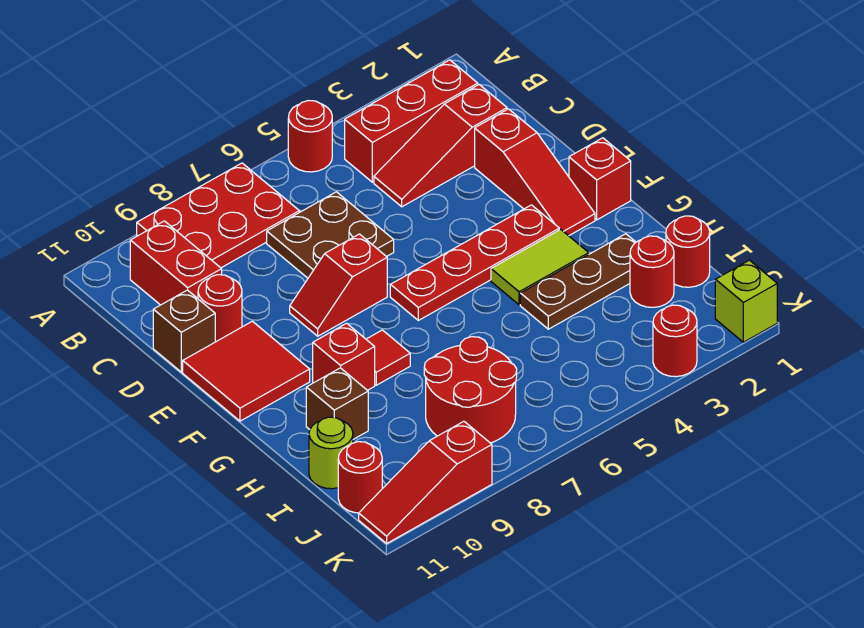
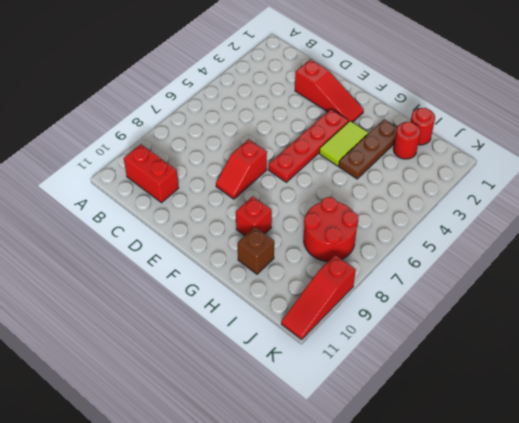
none -> red round brick A5 level 1
none -> red plate A7:B9 level 1
none -> red brick B2:B4 level 1

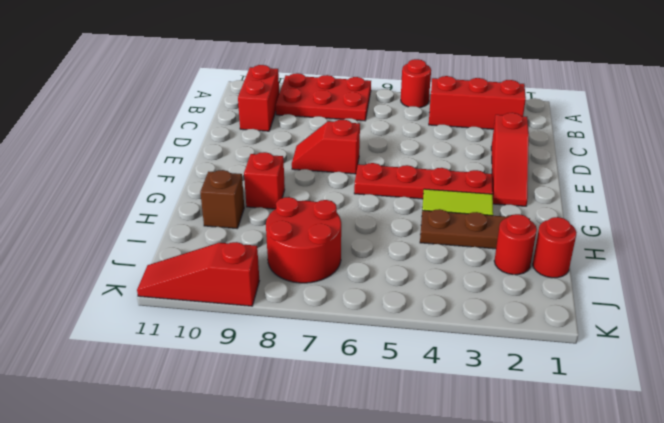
none -> red slope C2:C4 level 1 top 2
none -> brown plate C6:D7 level 1
none -> red round brick D10 level 1

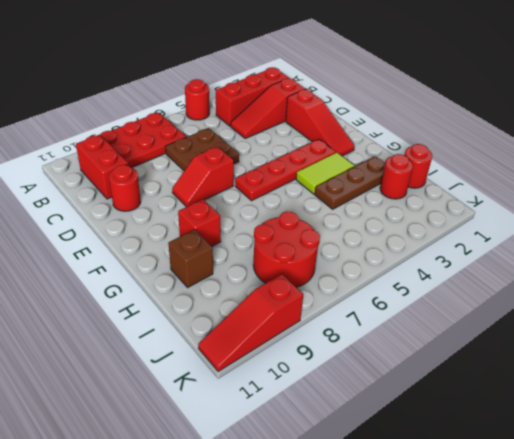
none -> brown brick D11 level 1
none -> red tile E10:F11 level 1
none -> red brick F1 level 1

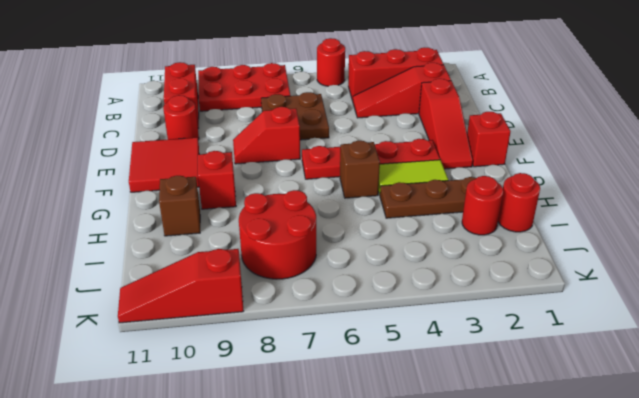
brown brick G5 level 1 -> brown brick D11 level 1
none -> red tile G8 level 1
none -> lime round brick I11 level 1
none -> red round brick J11 level 1

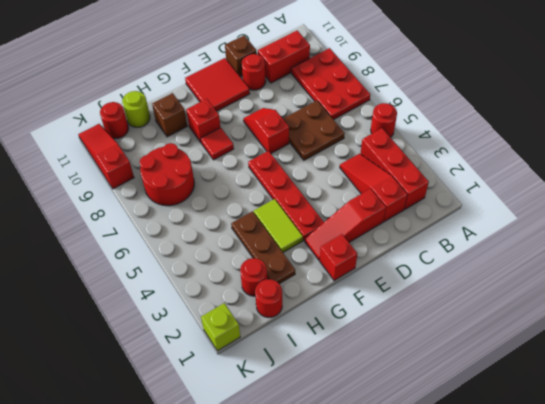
none -> red round brick K3 level 1

